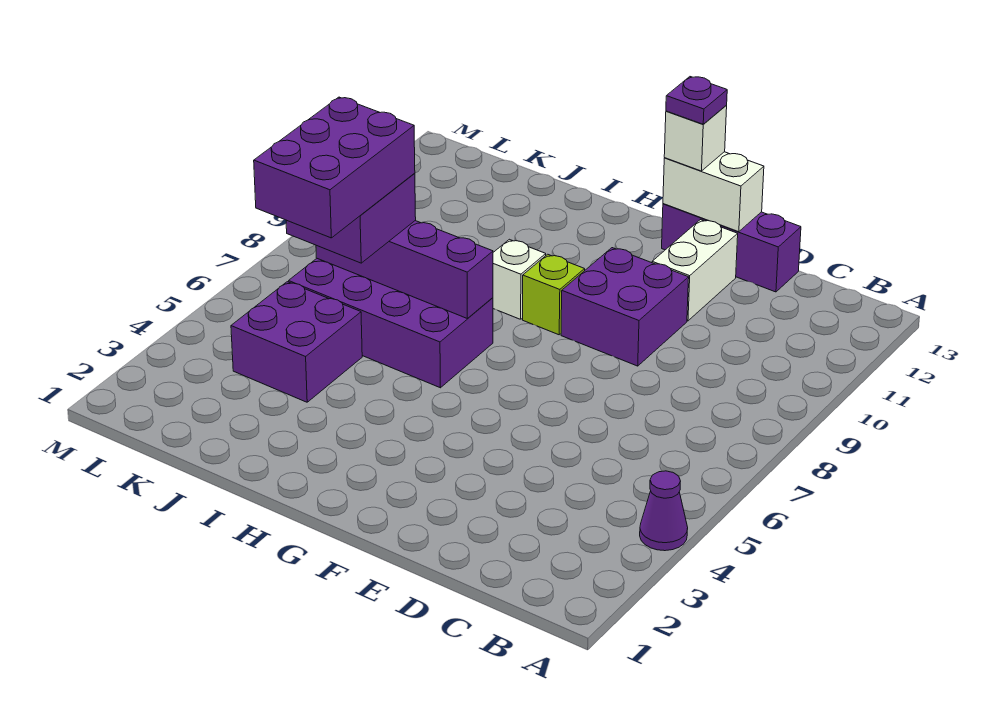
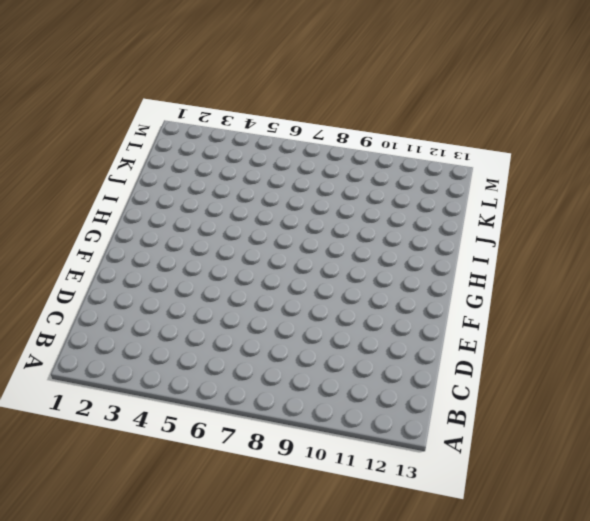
none -> purple cone A4 level 1
none -> purple brick D13:F13 level 1
none -> purple brick E9:F10 level 1

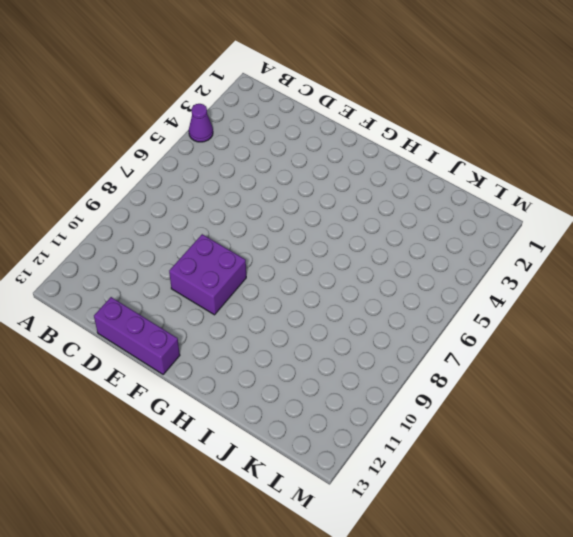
none -> white brick E11:E12 level 1
none -> lime brick G9 level 1
none -> purple brick H6:K7 level 1

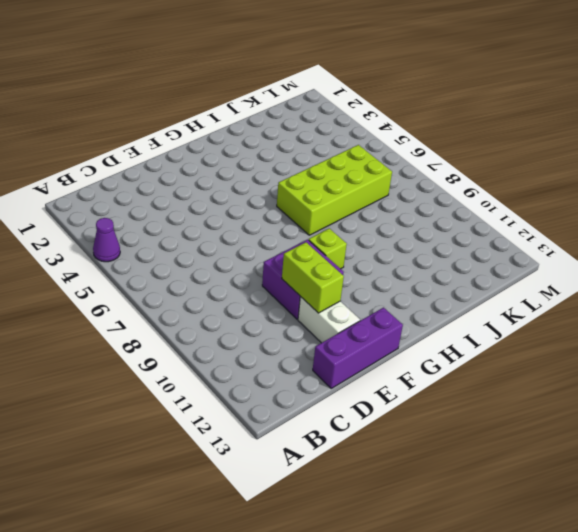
lime brick E10:E11 level 2 -> none
lime brick H6:K7 level 1 -> purple brick H6:K7 level 1
none -> white brick H9 level 1
none -> purple brick J4:K5 level 1
none -> white brick E13:F13 level 2

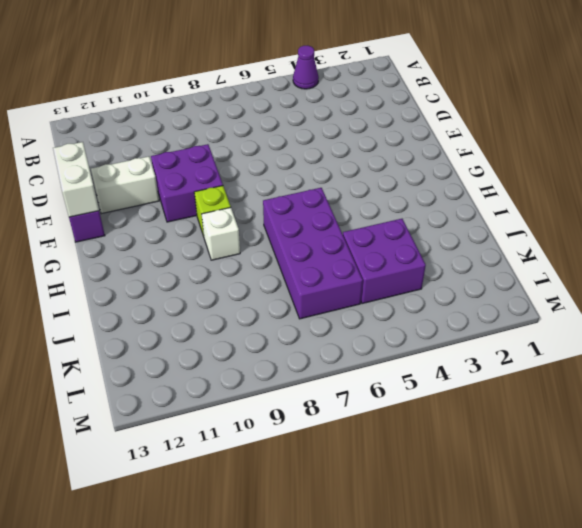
none -> purple brick H7:K7 level 2
none -> white brick F13 level 3
none -> purple brick J6:K7 level 3

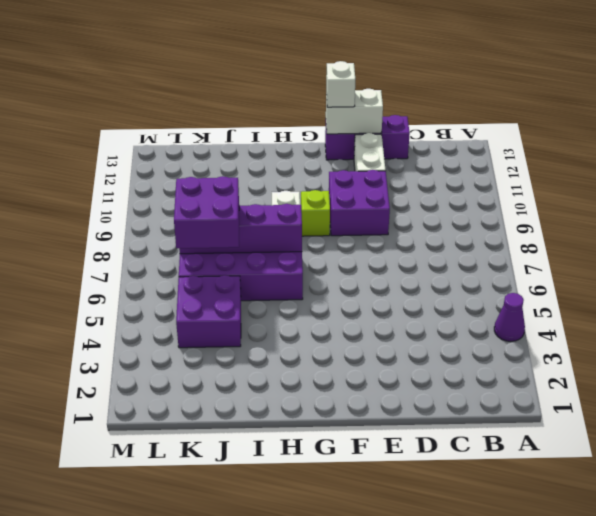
none -> purple plate F13 level 4
none -> purple brick J5:K7 level 4

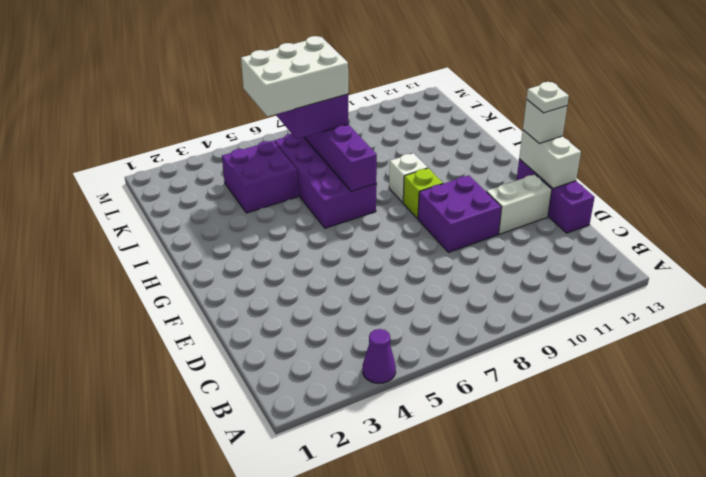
white plate F13 level 4 -> purple plate F13 level 4
white brick J5:K7 level 4 -> purple brick J5:K7 level 4

